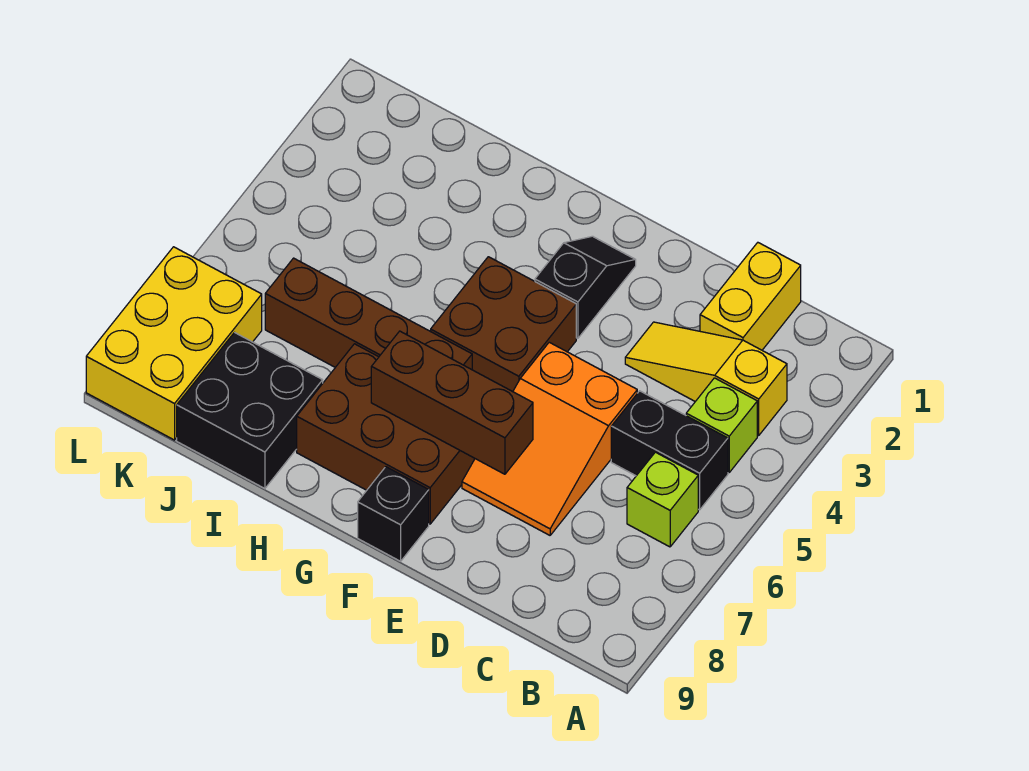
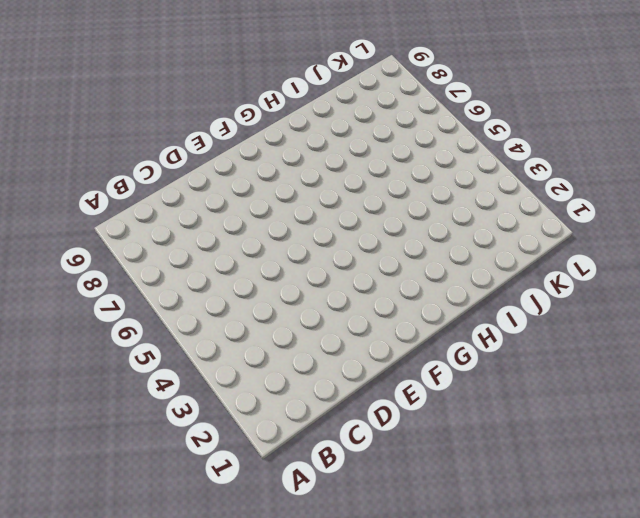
none -> yellow slope B3:D3 level 1 top B
none -> lime brick B4 level 1
none -> black brick B5:C5 level 1

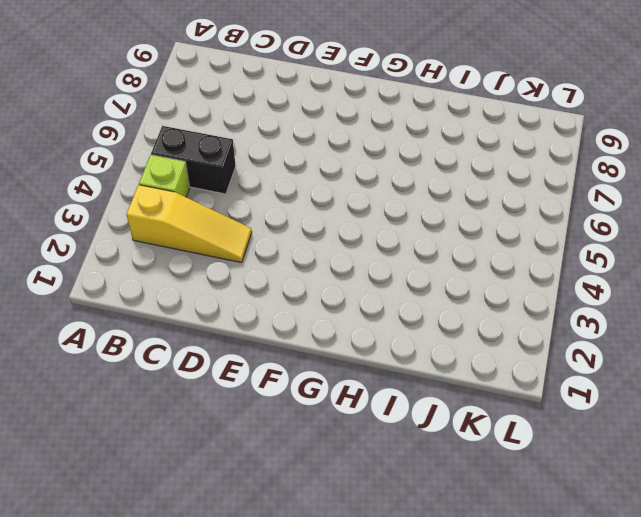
none -> lime brick B6 level 1
none -> yellow brick C1:C2 level 1
none -> orange slope D5:E7 level 1 top 5

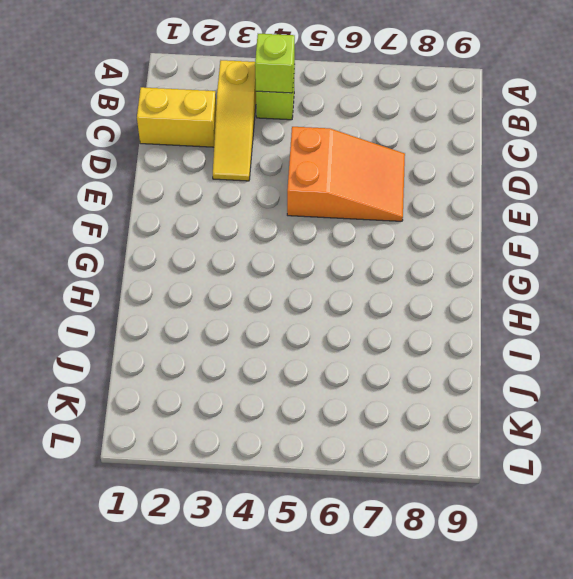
lime brick B4 level 2 -> lime brick B6 level 1
none -> black brick B5:C5 level 1
none -> black slope F2:F3 level 1 top 3
none -> brown brick F4:G5 level 1

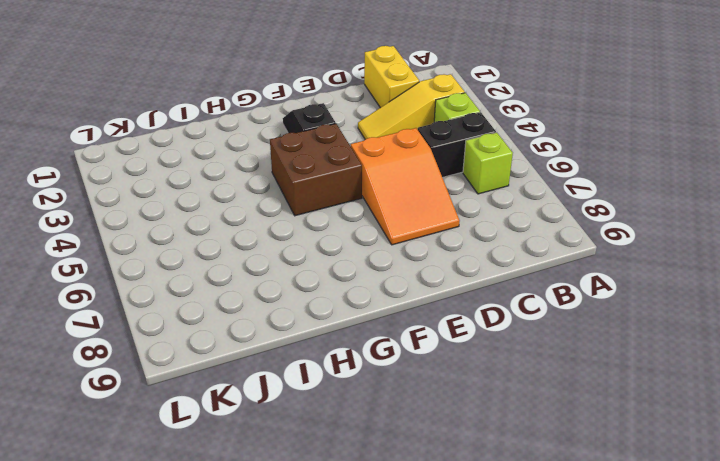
none -> brown brick F7:H8 level 1
none -> black brick F9 level 1
none -> brown brick G6:J6 level 1

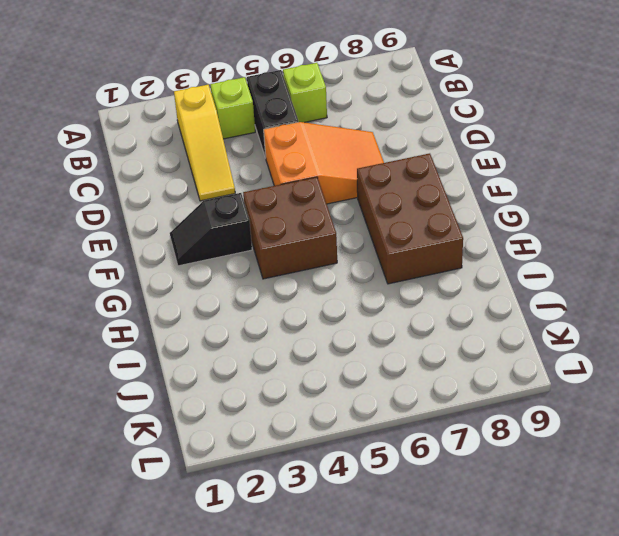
none -> yellow brick C1:C2 level 1
none -> black brick F9 level 1
none -> brown brick G6:J6 level 1

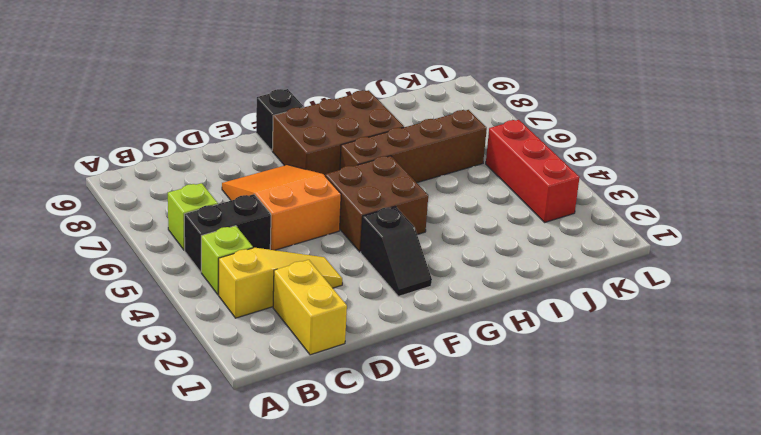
red brick K3:K5 level 1 -> none
none -> black brick I8:J9 level 1
none -> yellow brick K7:L9 level 1
none -> brown brick E7:G7 level 2

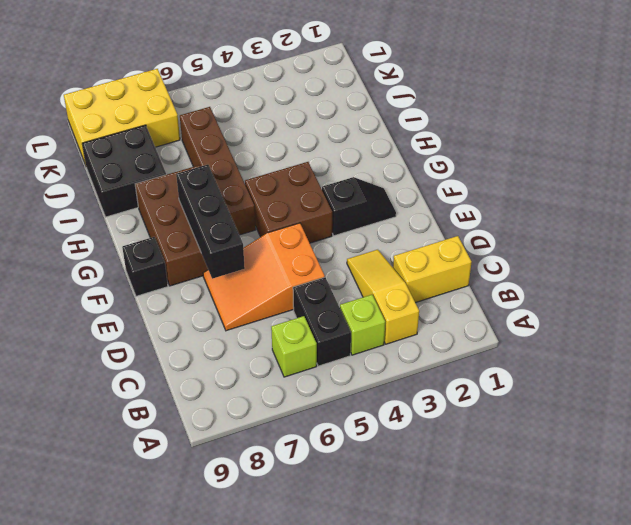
black brick E7:G7 level 2 -> brown brick E7:G7 level 2

